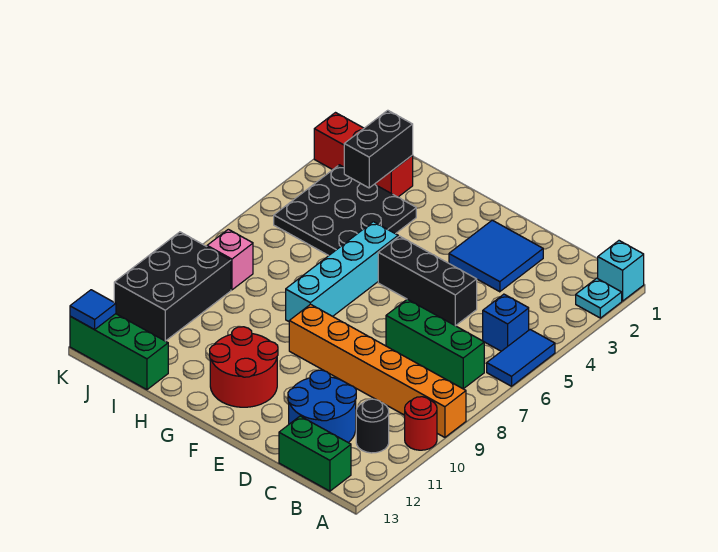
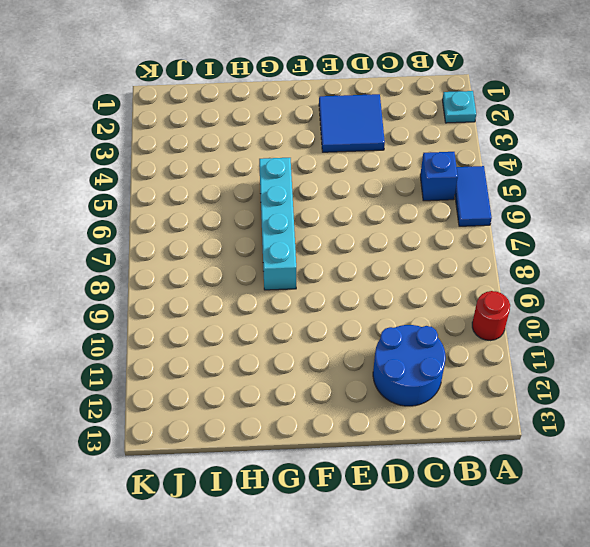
none -> cyan brick A1 level 1
none -> orange brick A9:F9 level 1
none -> green brick B7:D7 level 1

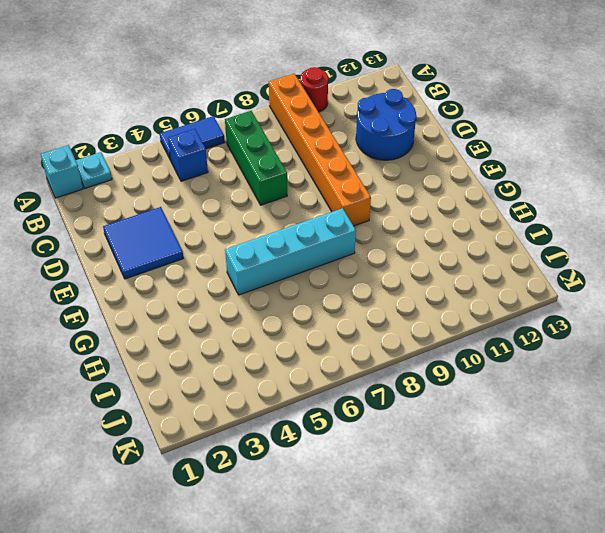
none -> black round brick B11 level 1
none -> green brick B13:C13 level 1
none -> black brick D5:F5 level 1

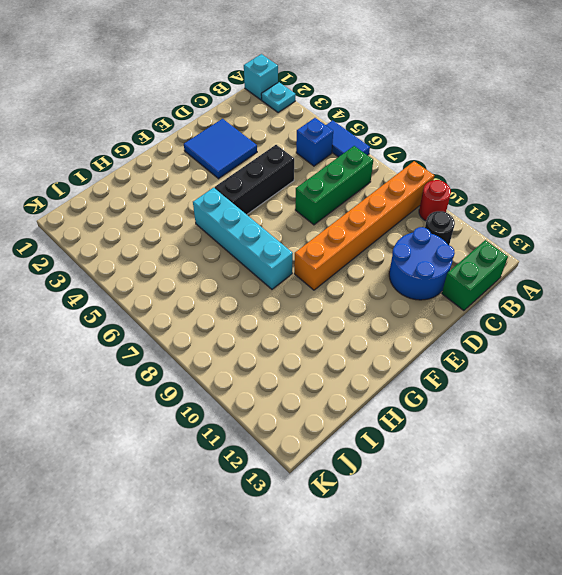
none -> red round brick F11:G12 level 1
none -> black plate H3:J5 level 1
none -> red brick I2:K2 level 1

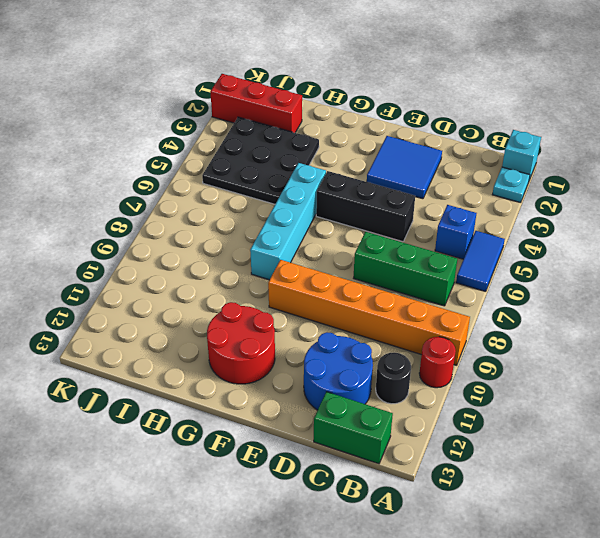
none -> green brick I13:K13 level 1
none -> pink brick J8 level 1
none -> black brick J9:K11 level 1

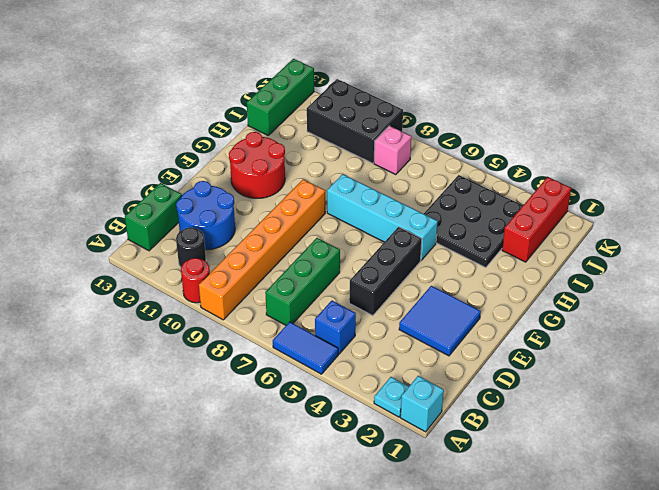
none -> black brick I2:I3 level 2
none -> blue tile K13 level 2

